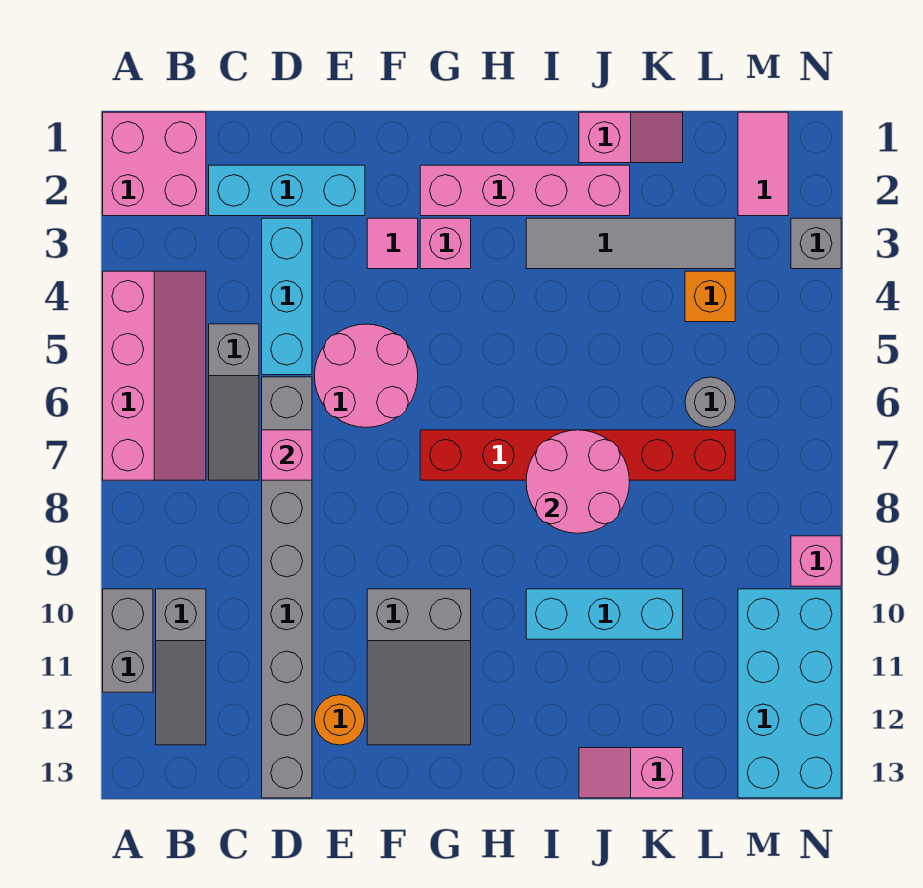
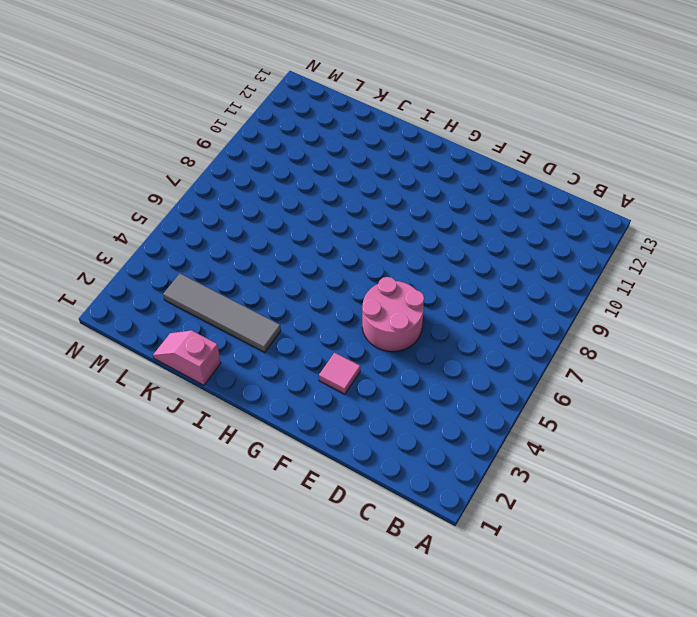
none -> pink brick A1:B2 level 1
none -> pink slope A4:B7 level 1 top A
none -> grey brick A10:A11 level 1

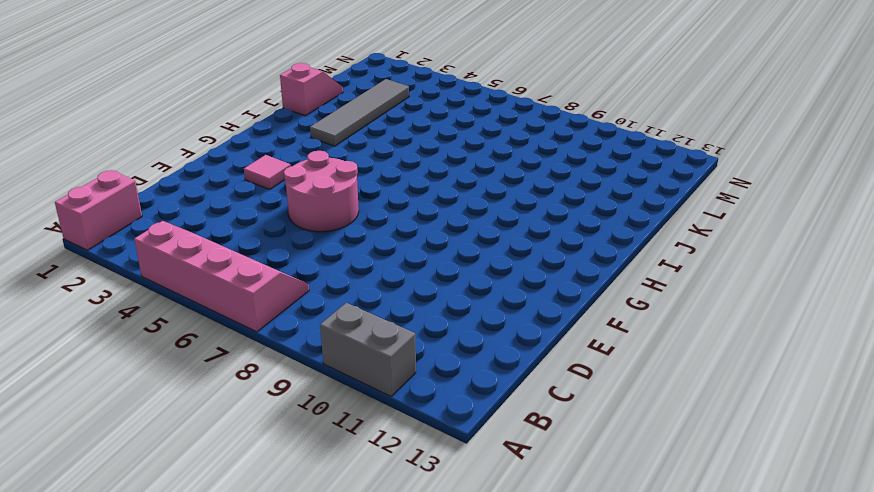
pink brick A1:B1 level 1 -> pink brick A1:B2 level 1
none -> grey slope B10:B12 level 1 top 10
none -> cyan brick C2:E2 level 1
none -> grey slope C5:C7 level 1 top 5

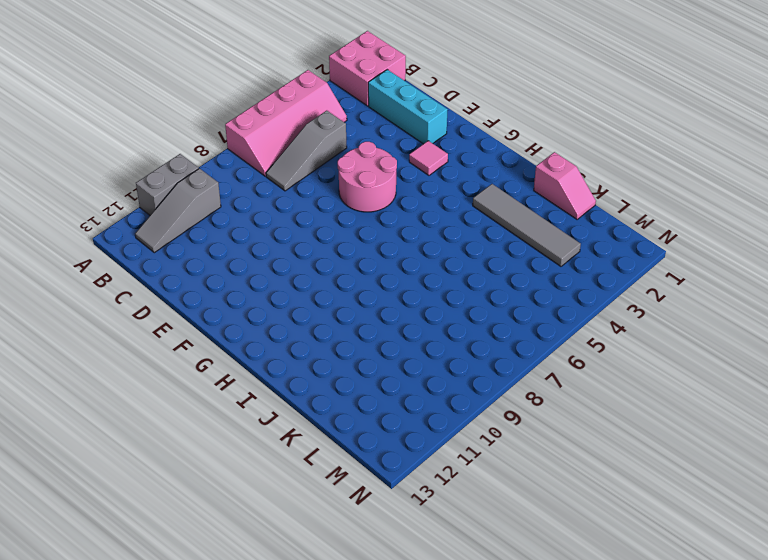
none -> cyan brick D3:D5 level 1
none -> grey brick D6:D13 level 1
none -> orange round brick E12 level 1

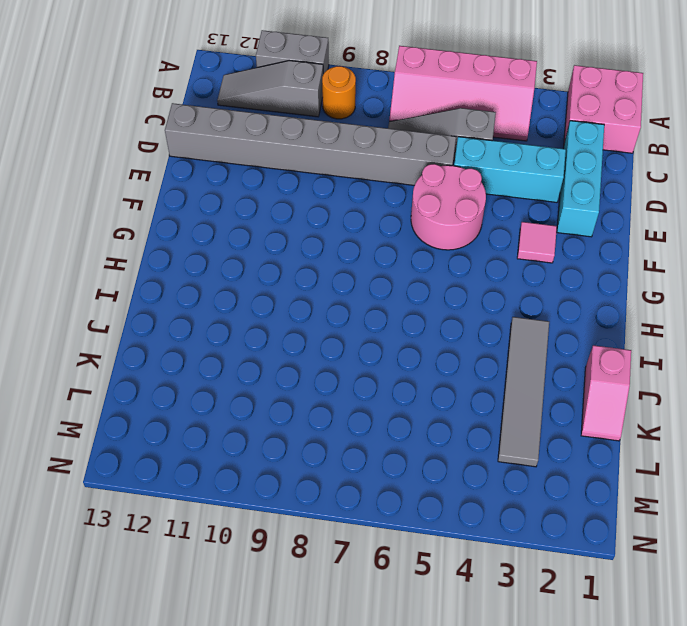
orange round brick B9 level 1 -> orange round brick E12 level 1
none -> grey slope F10:G12 level 1 top 10
none -> pink brick G2:J2 level 1
none -> pink brick G3 level 1

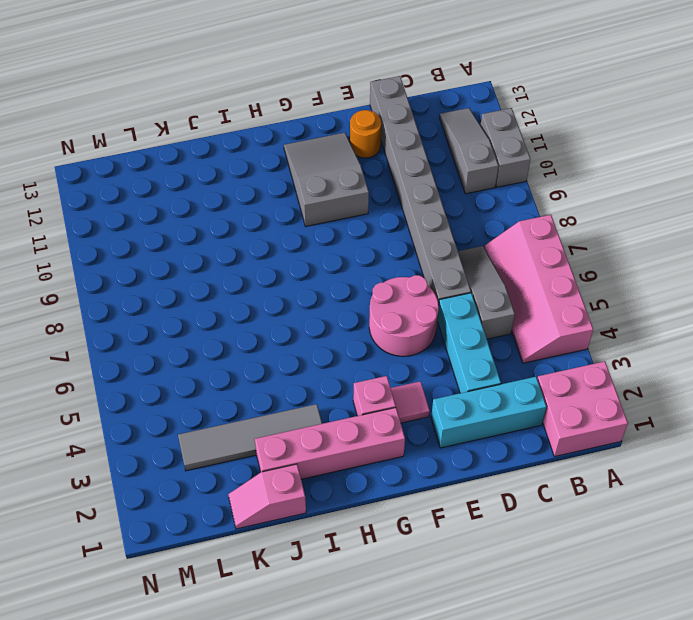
none -> red brick G7:L7 level 1
none -> cyan brick I10:K10 level 1
none -> pink slope J13:K13 level 1 top K

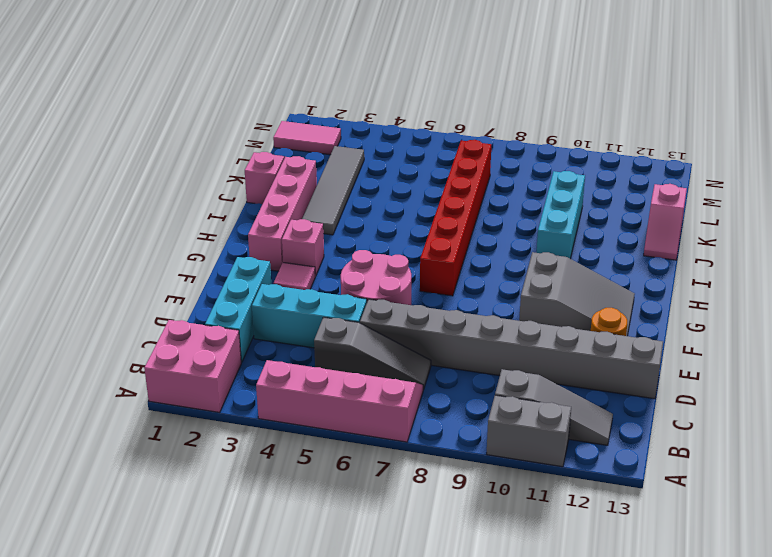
none -> orange brick L4 level 1
none -> grey round brick L6 level 1
none -> cyan brick M10:N13 level 1

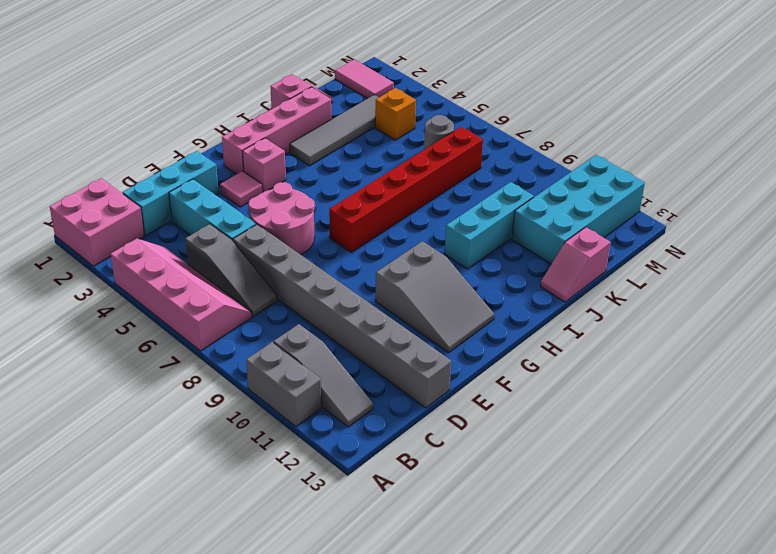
cyan brick K11:N12 level 1 -> cyan brick M10:N13 level 1
none -> orange round brick E12 level 1
none -> grey brick N3 level 1
none -> pink brick N9 level 1

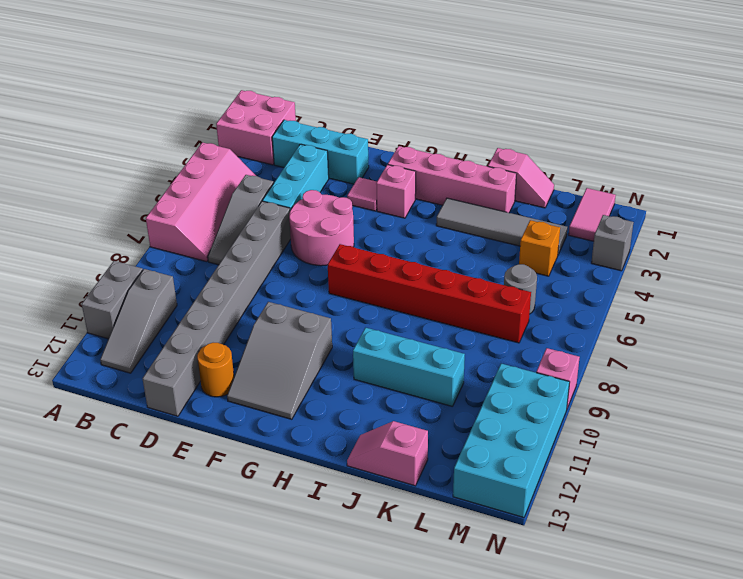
none -> pink brick D7 level 2
none -> pink round brick I7:J8 level 2

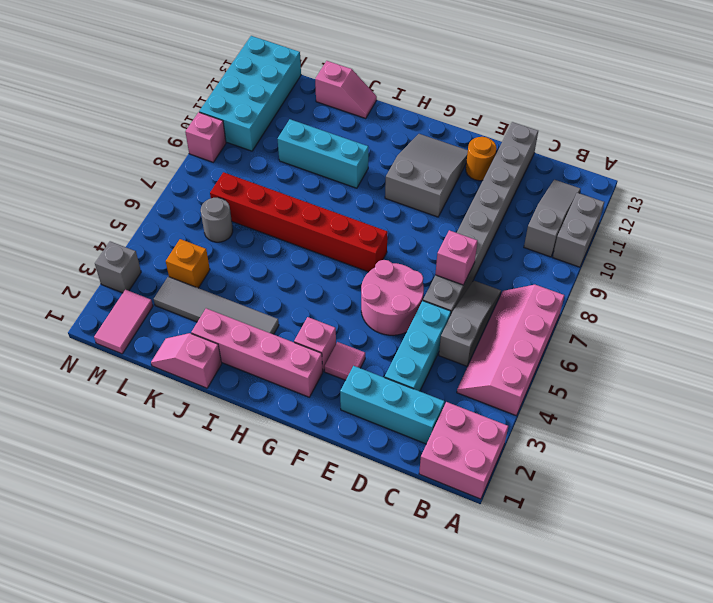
none -> pink round brick I7:J8 level 2

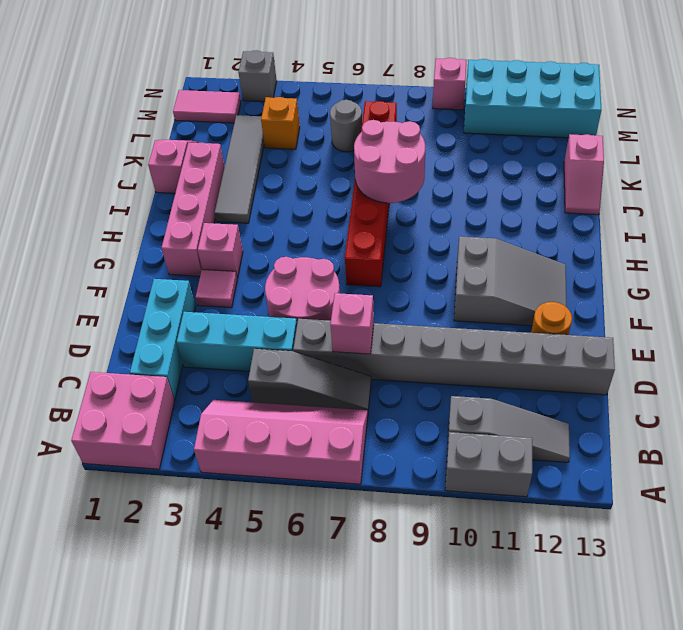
none -> cyan brick I10:K10 level 1

